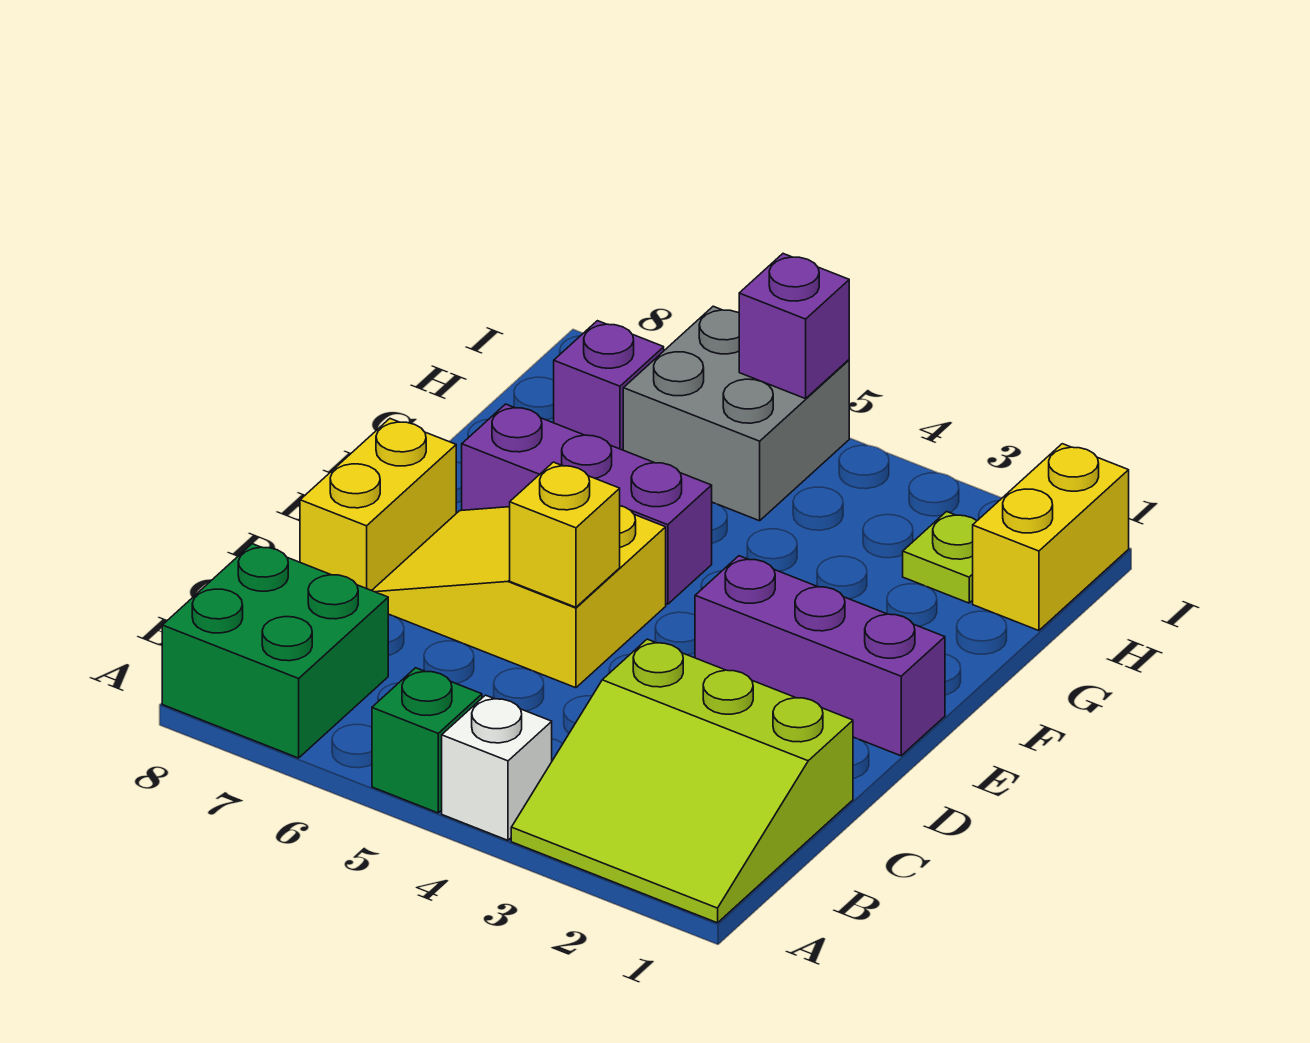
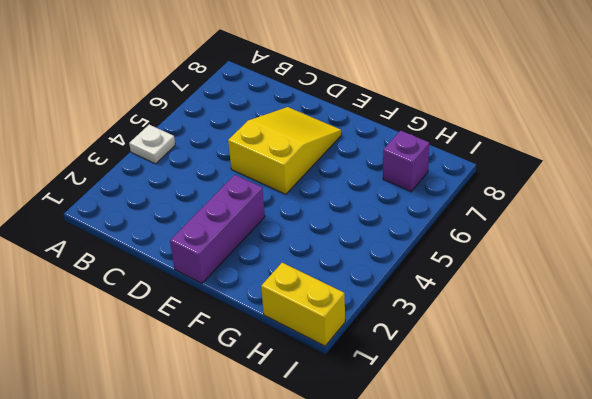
white plate A4 level 1 -> white brick A4 level 1
none -> lime slope A1:C3 level 1 top C
none -> green brick A5 level 1
none -> green brick A7:B8 level 1

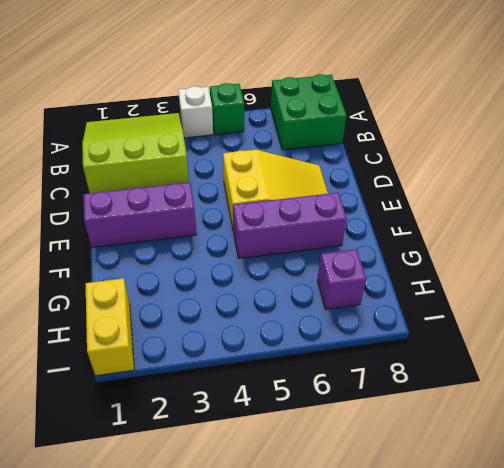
none -> yellow brick D8:E8 level 1
none -> lime plate H2 level 1
none -> grey brick H5:I6 level 1

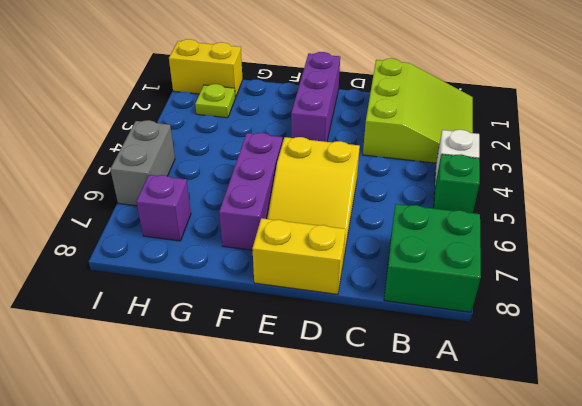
grey brick I5:I6 level 1 -> grey brick H5:I6 level 1
none -> yellow brick D5 level 2
none -> purple brick I5 level 2

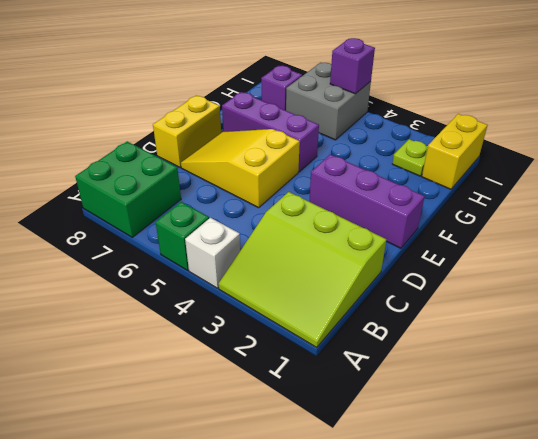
none -> yellow brick D5 level 2

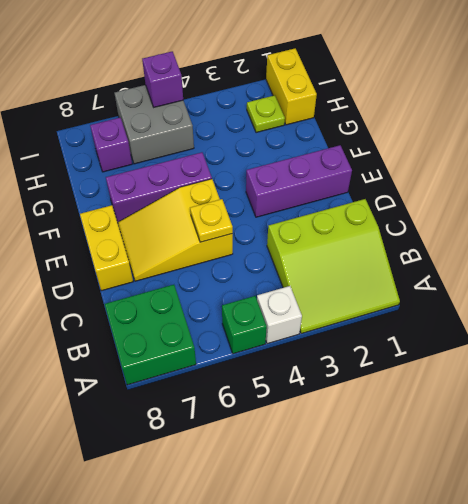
yellow plate D5 level 2 -> yellow brick D5 level 2

